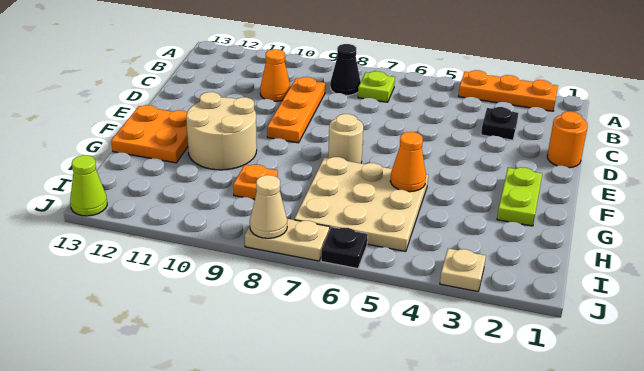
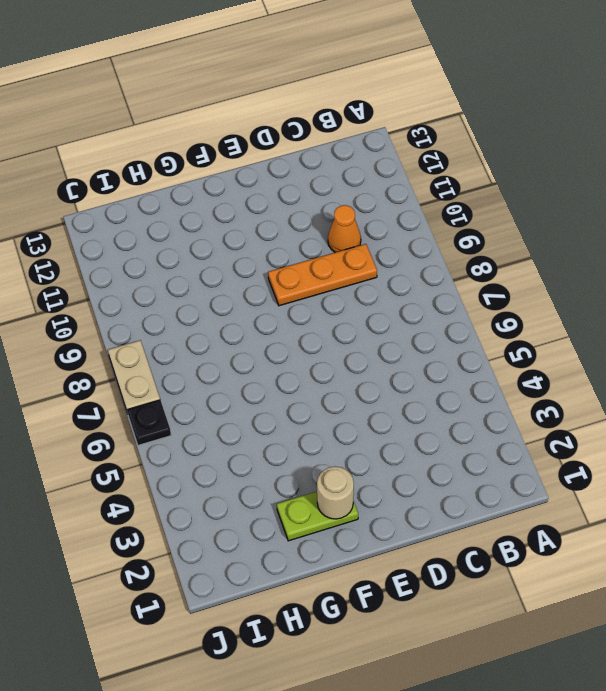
tan round brick F2 level 2 -> tan round brick F7 level 1
none -> orange plate A2:A4 level 1
none -> lime plate B7 level 1
none -> black cone B8 level 1

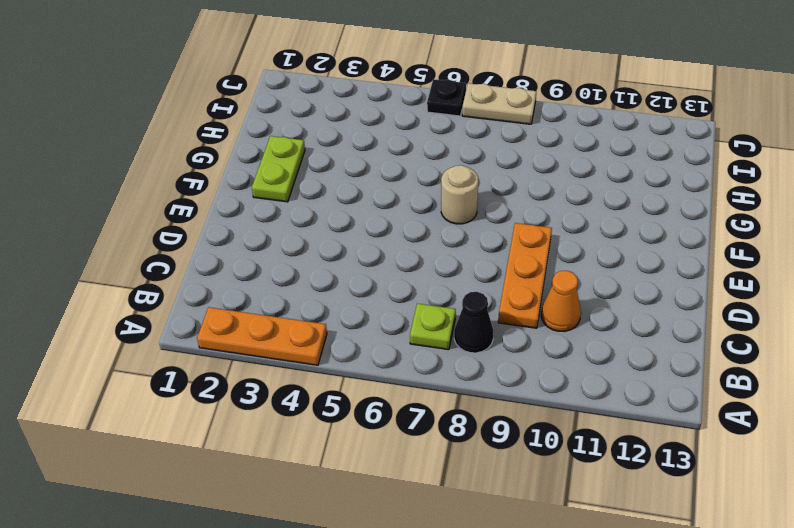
none -> black plate C3 level 1
none -> orange round brick D1 level 1
none -> tan round brick F10:G11 level 1

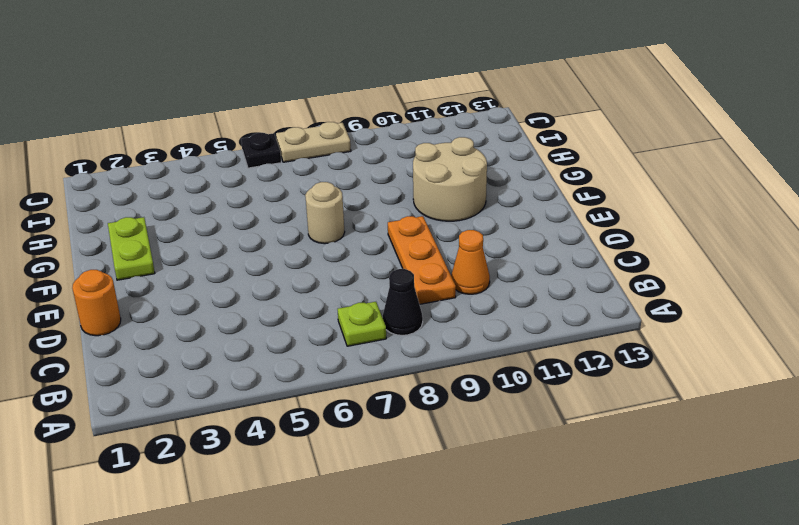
none -> orange plate A2:A4 level 1
none -> black plate C3 level 1
none -> orange plate F12:G13 level 1

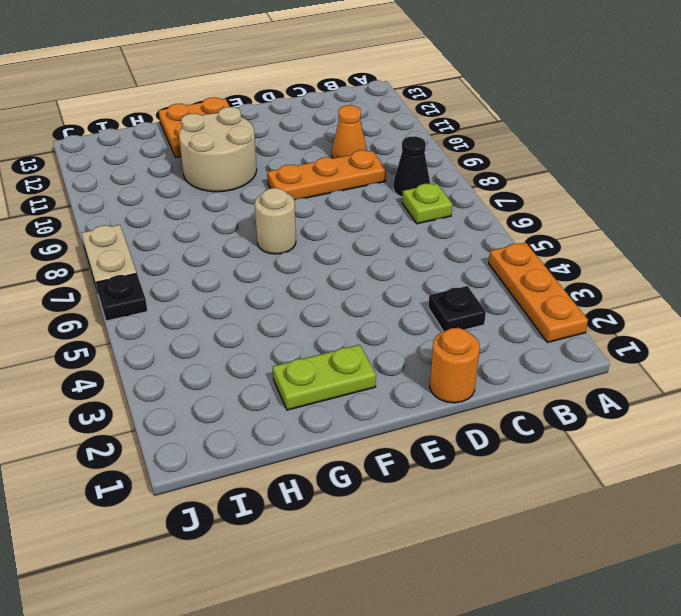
none -> tan plate G5:I7 level 1
none -> orange plate H9 level 1
none -> tan plate J3 level 1

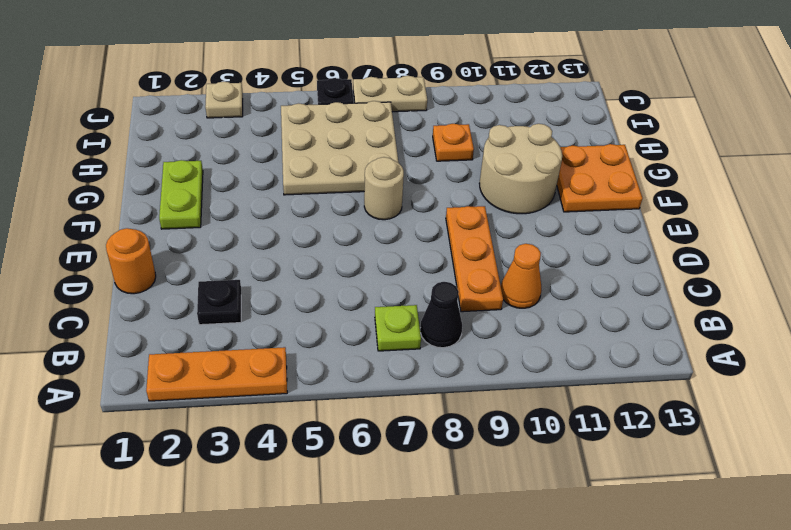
none -> lime cone J13 level 1
none -> orange cone G5 level 2
none -> tan cone J8 level 2

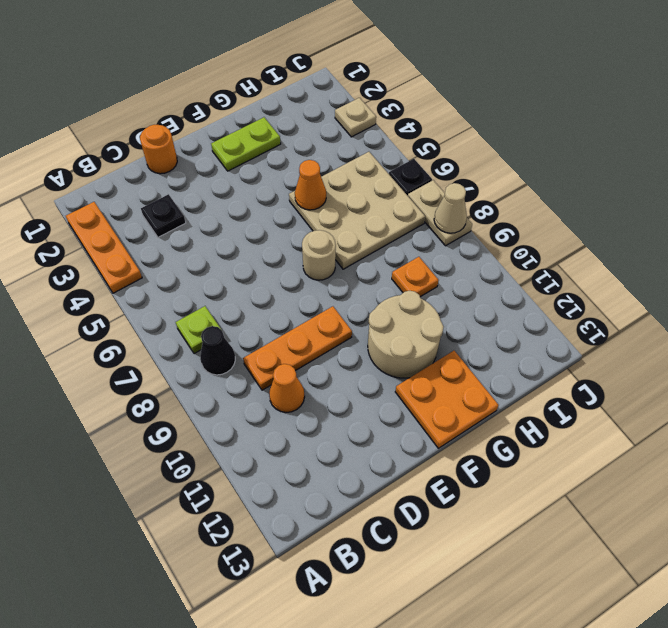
none -> lime cone J13 level 1

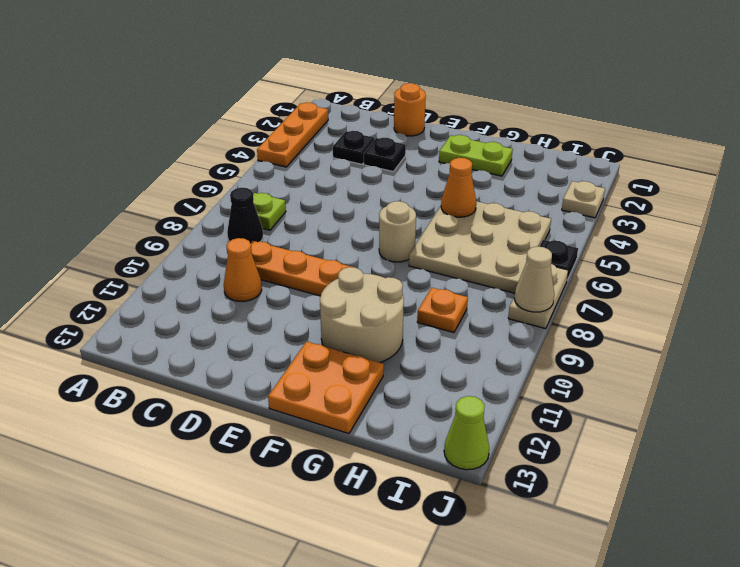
black plate D3 level 1 -> none

